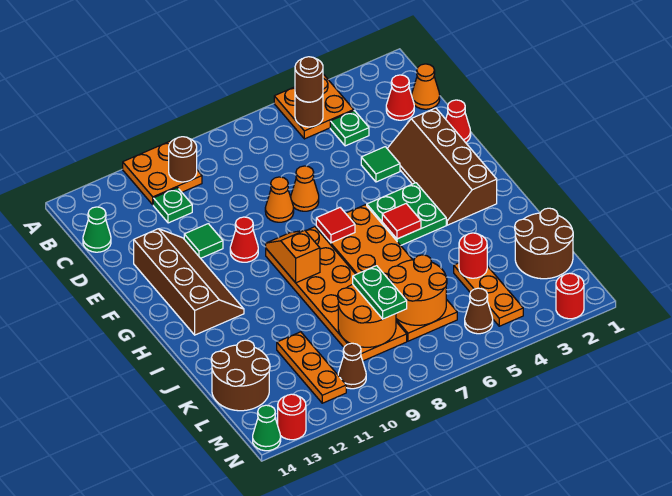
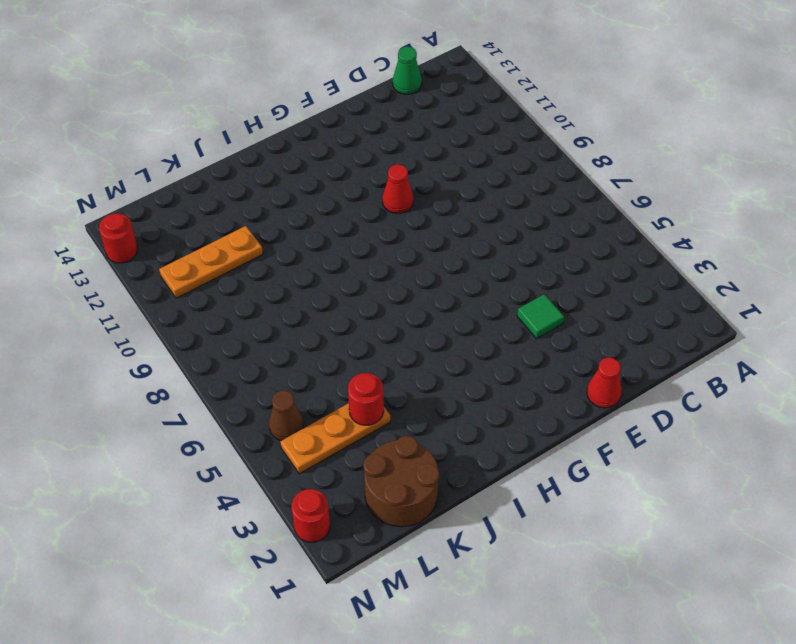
none -> orange plate A4:B5 level 1
none -> orange plate A10:B11 level 1
none -> orange cone C1 level 1
none -> red cone C2 level 1

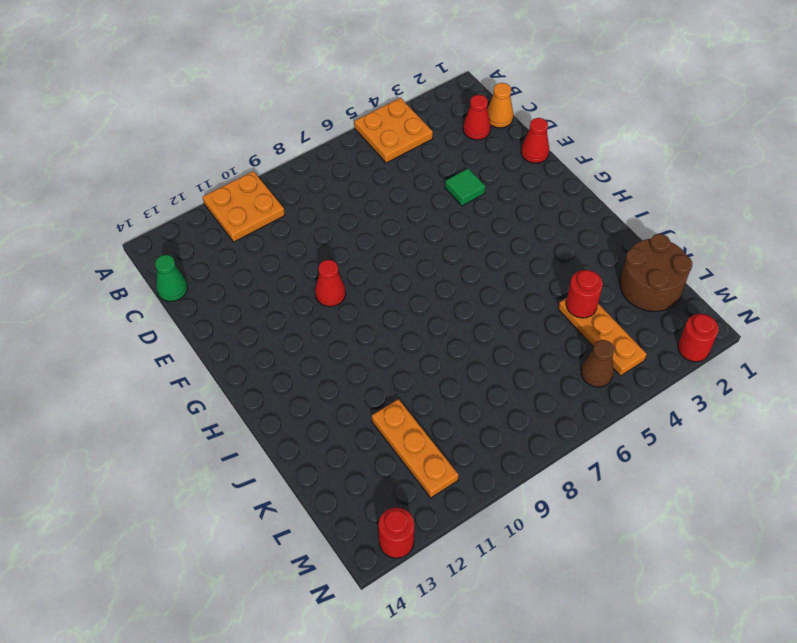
none -> green plate C4 level 1
none -> green plate C11 level 1
none -> brown slope E2:H3 level 1 top 2
none -> orange cone E7 level 1

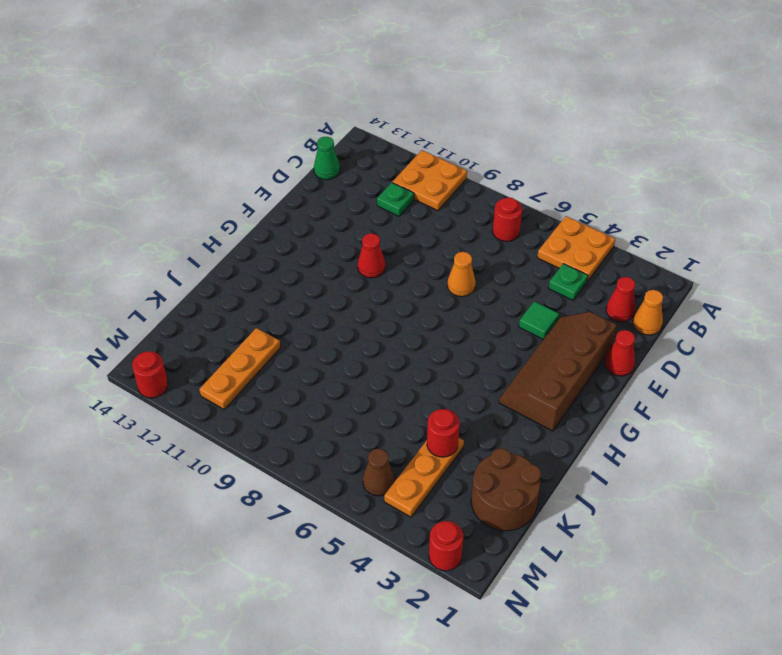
red round brick B7 level 1 -> none
none -> orange cone E8 level 1
none -> green tile E11 level 1
none -> brown slope E12:H13 level 1 top 13
none -> green plate G4:H5 level 1

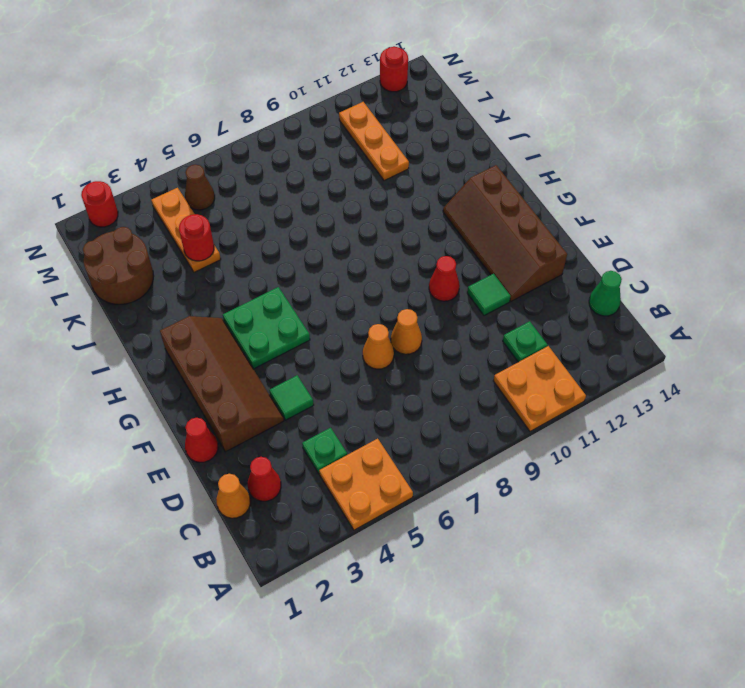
none -> orange plate G6:L7 level 1
none -> orange plate G8:L9 level 1
none -> brown round brick K13:L14 level 1
none -> brown cone M10 level 1

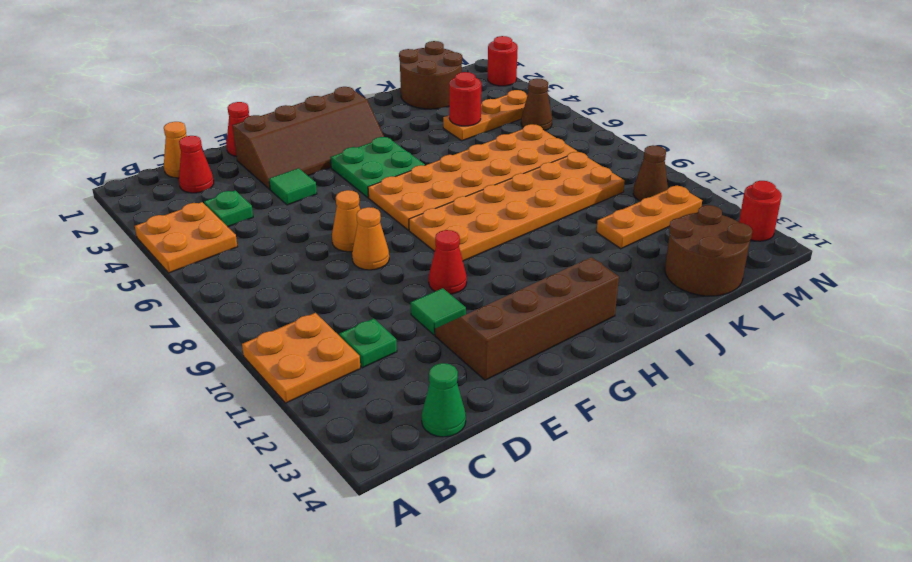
none -> green cone N14 level 1
none -> brown round brick B5 level 2
none -> brown round brick B10 level 2
none -> red tile G7 level 2

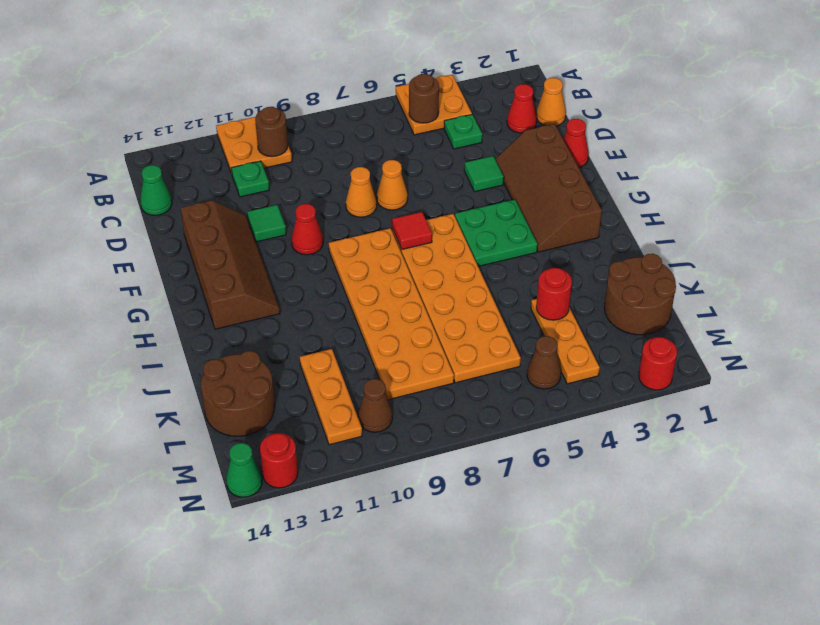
none -> orange slope G9:H9 level 2 top H
none -> red tile H5 level 2
none -> orange round brick K6:L7 level 2
none -> orange round brick K8:L9 level 2

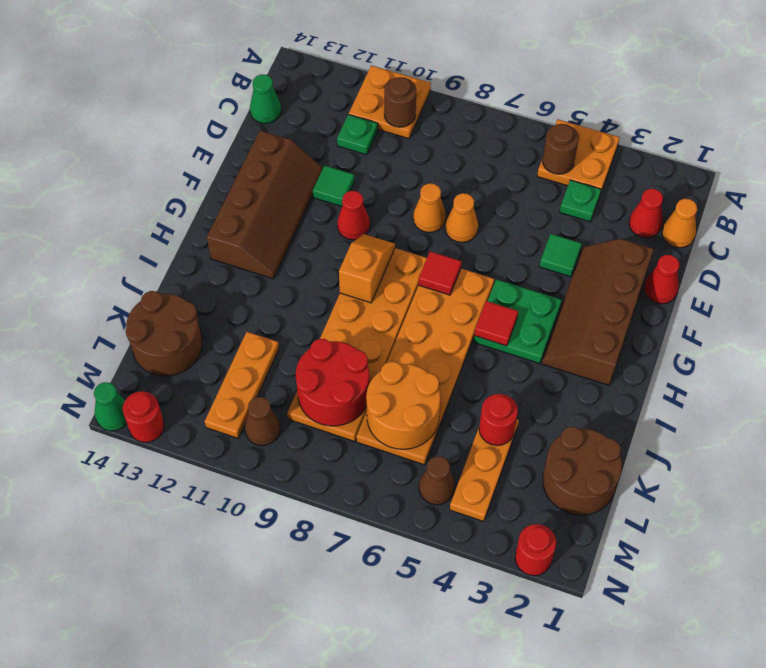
red round brick K8:L9 level 2 -> orange round brick K8:L9 level 2
none -> brown round brick B5 level 3
none -> green plate K8:L8 level 3

